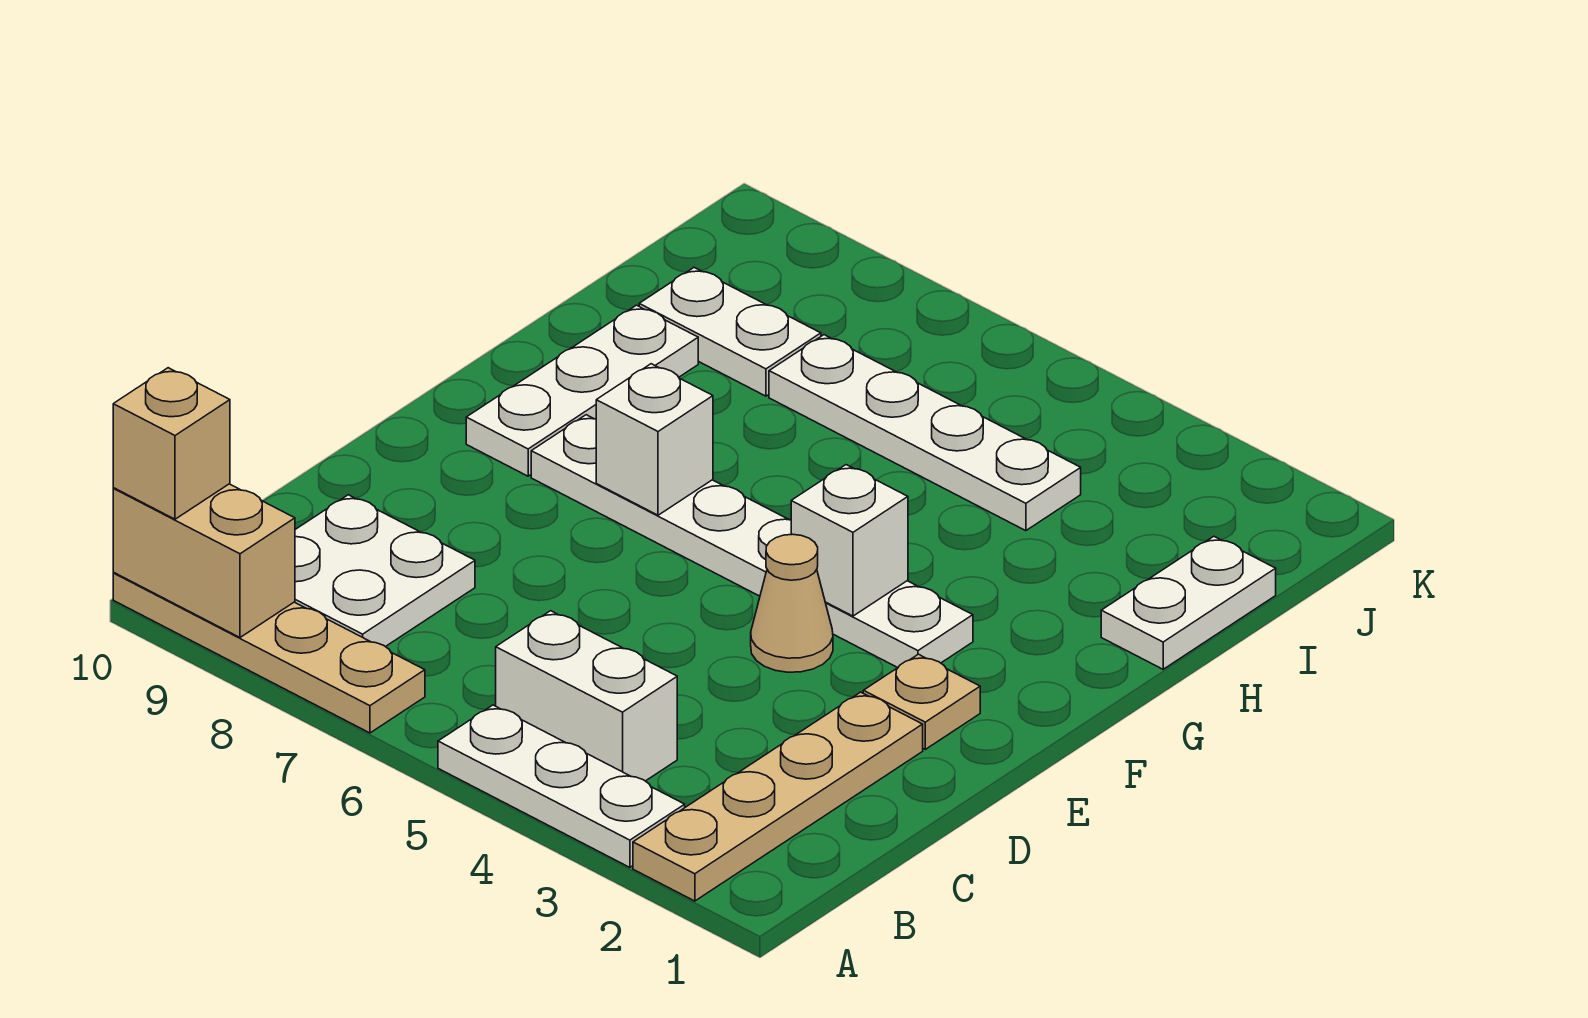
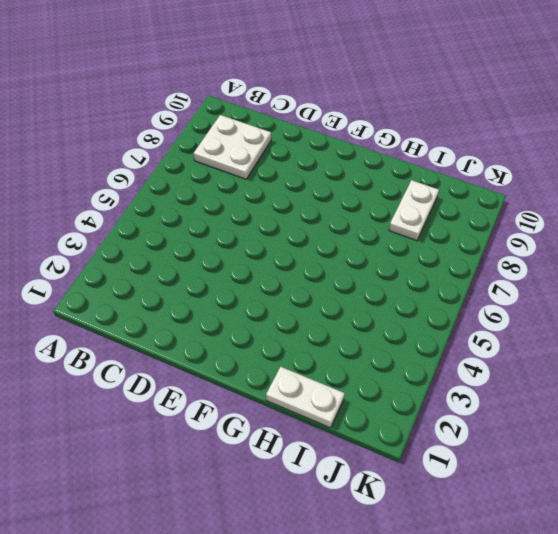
none -> tan plate A2:D2 level 1
none -> white plate A3:A5 level 1
none -> tan plate A7:A10 level 1

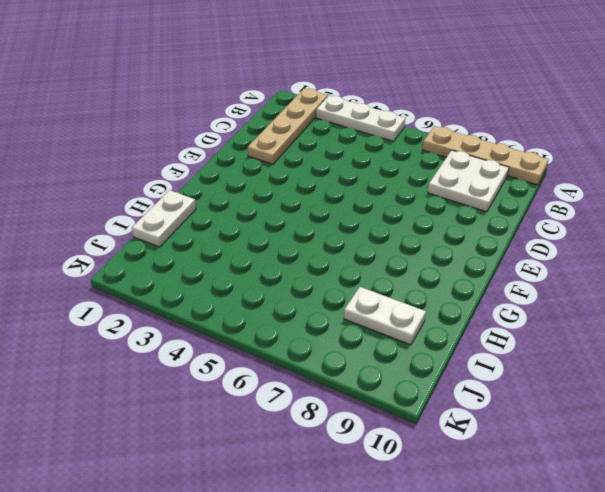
none -> white brick B4:B5 level 1
none -> tan plate E2 level 1
none -> tan cone E4 level 1

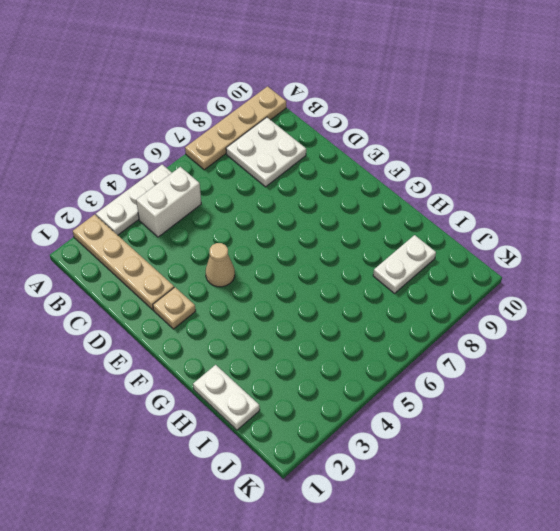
none -> white plate F3:F8 level 1
none -> white plate F9:H9 level 1
none -> white plate I4:I7 level 1

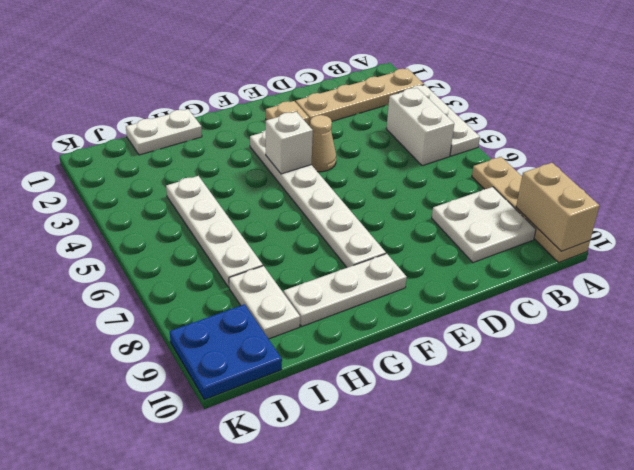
blue plate J9:K10 level 1 -> none
none -> white brick F7 level 2
none -> tan brick A10 level 3

